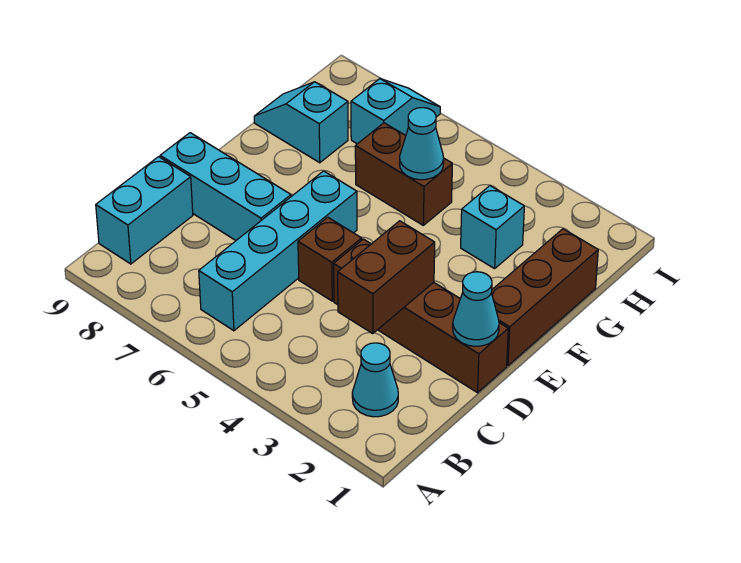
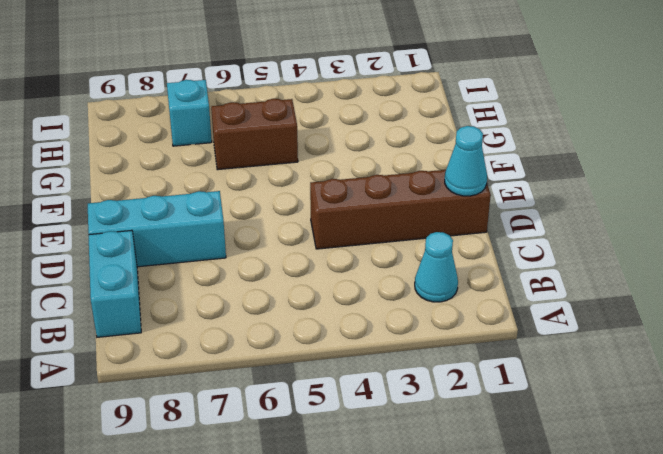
none -> cyan brick B6:E6 level 1
none -> brown brick D5 level 1
none -> brown brick E1:G1 level 1

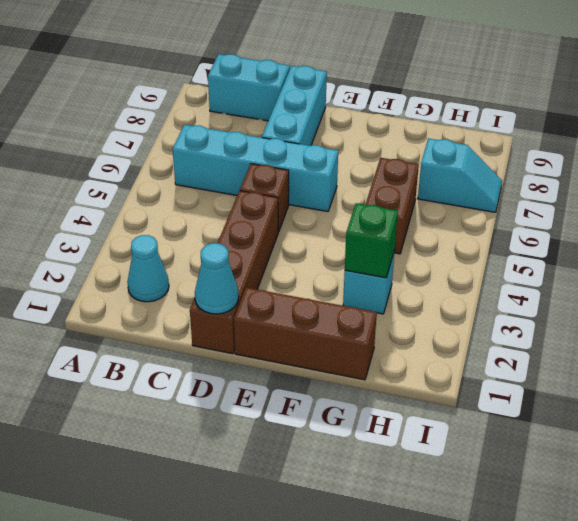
green brick G3 level 2 -> none
none -> cyan slope G8:G9 level 1 top 8
none -> brown brick C3:D3 level 2
none -> cyan cone G5 level 2

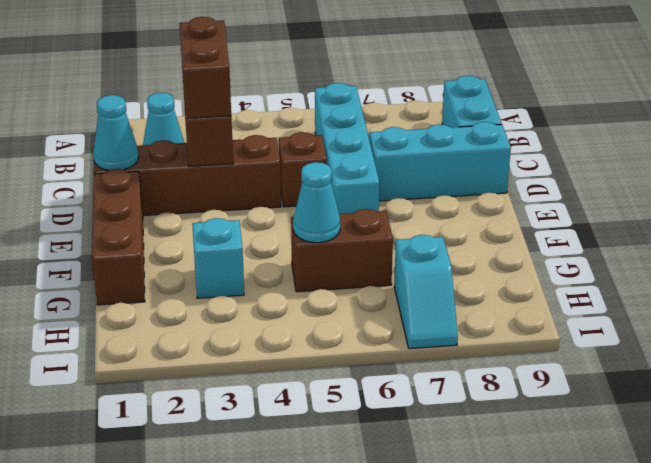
brown brick C3:D3 level 3 -> none
none -> cyan slope G8:G9 level 1 top 8

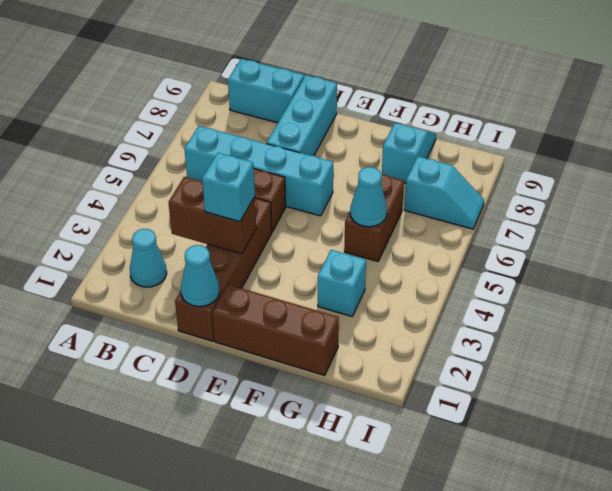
cyan brick D3 level 3 -> none

